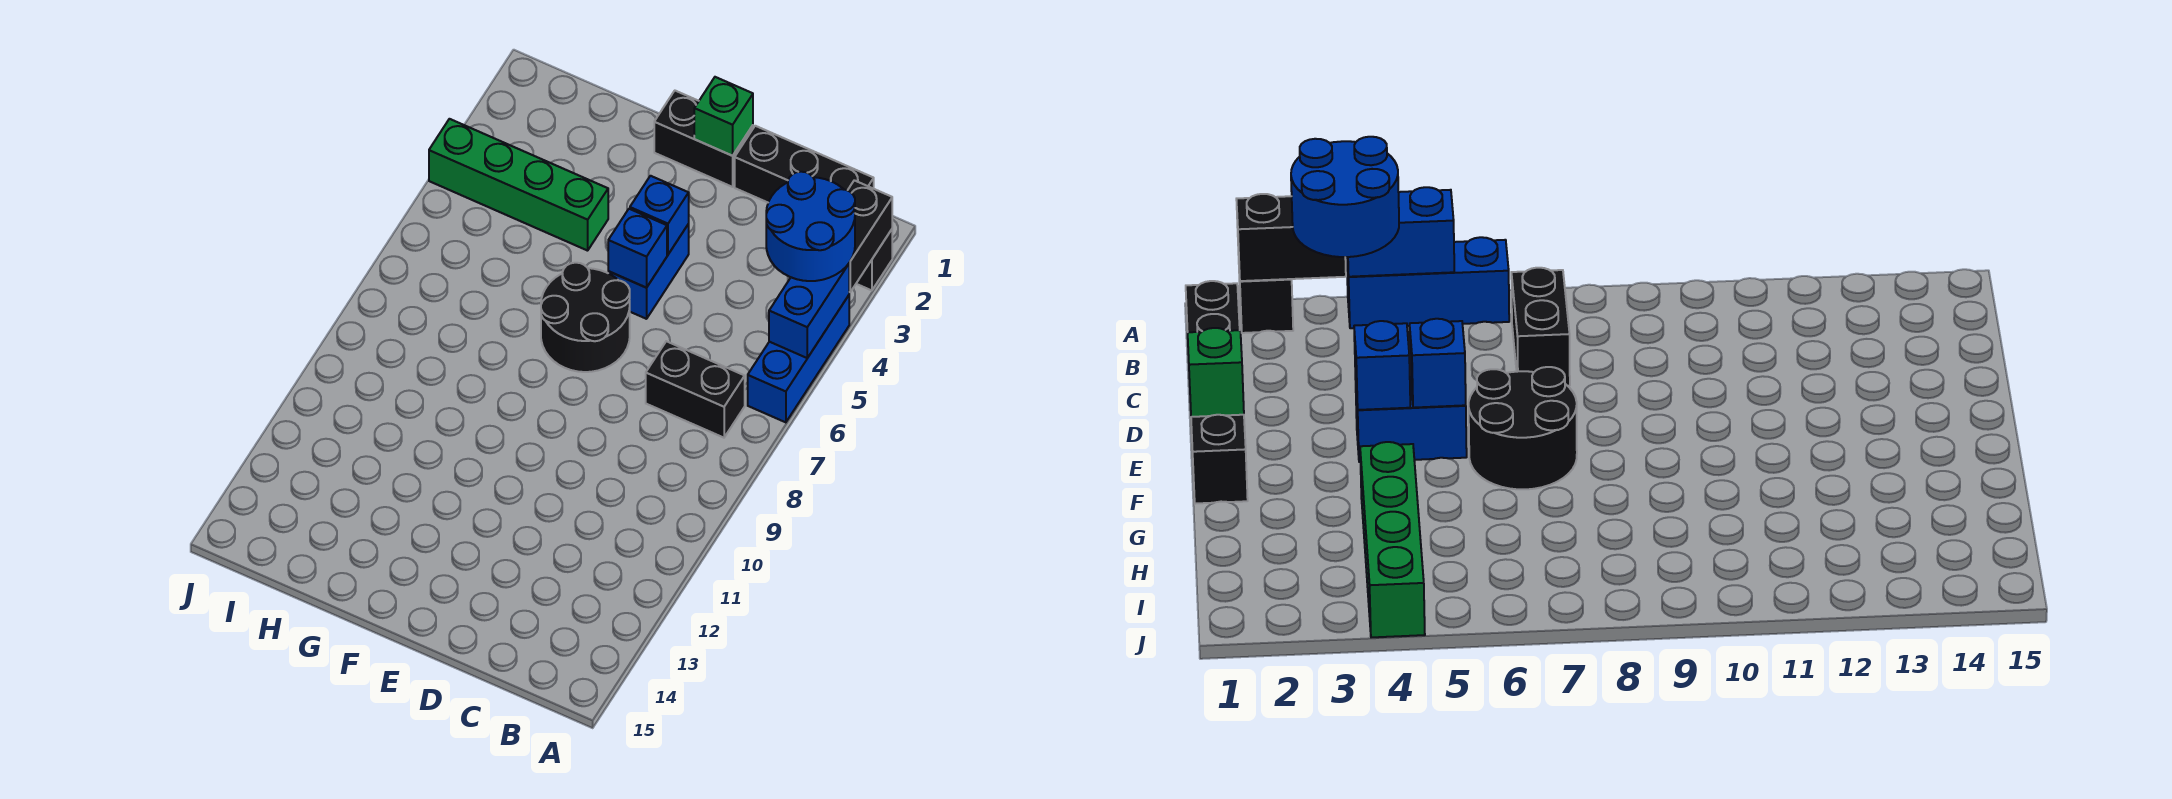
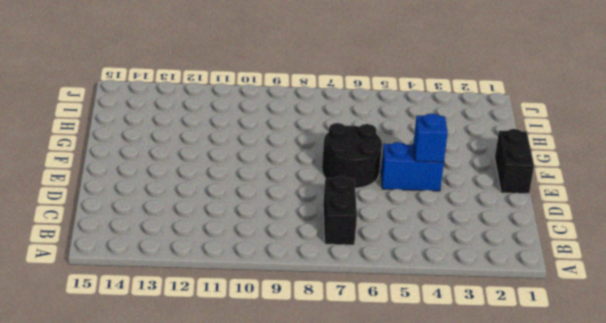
none -> black brick A2 level 1
none -> blue brick A4:A6 level 1
none -> black brick B1:D1 level 1

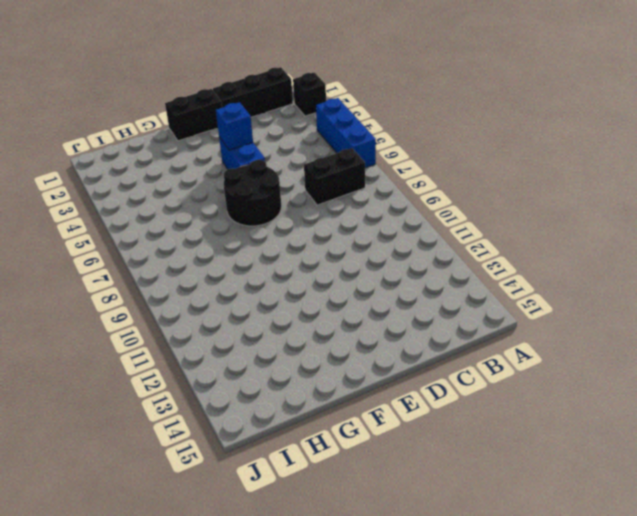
none -> green brick G4:J4 level 1
none -> black brick A2:A3 level 2
none -> blue brick A4:A5 level 2

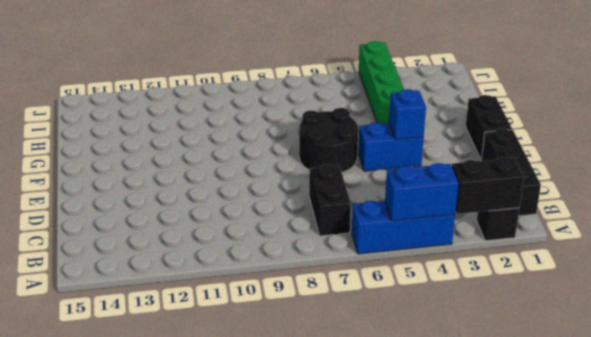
none -> green brick E1 level 2
none -> blue brick E5 level 2
none -> blue round brick A3:B4 level 3

